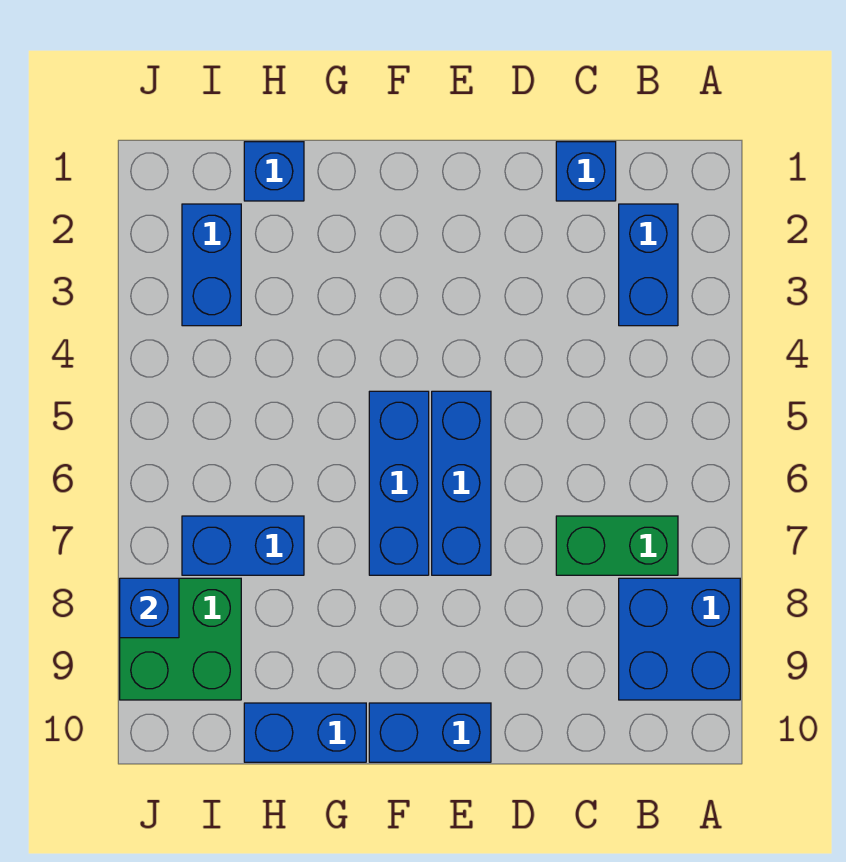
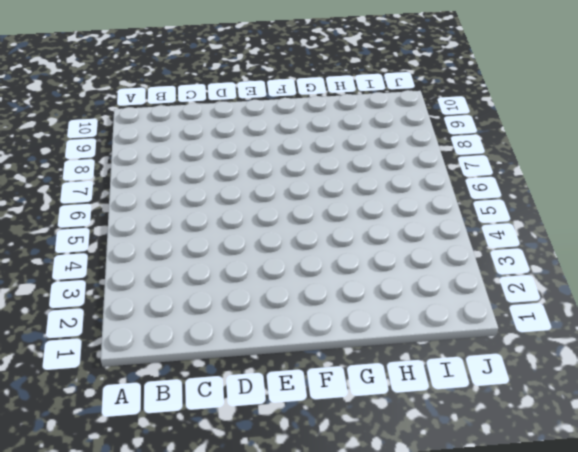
none -> blue brick A8:B9 level 1
none -> blue brick B2:B3 level 1
none -> green brick B7:C7 level 1

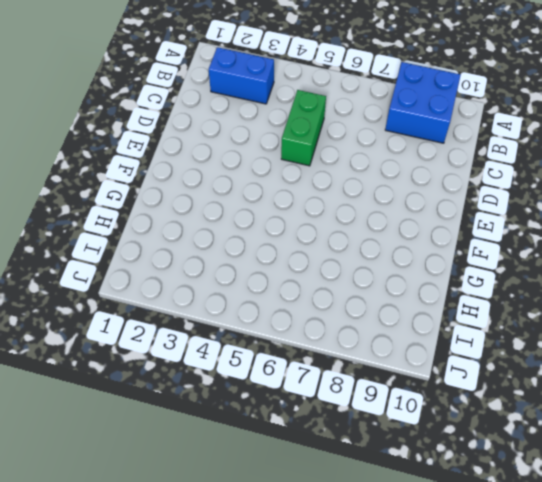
green brick C5:D5 level 1 -> green brick B7:C7 level 1
none -> blue brick C1 level 1
none -> blue brick E5:E7 level 1
none -> blue brick E10:F10 level 1

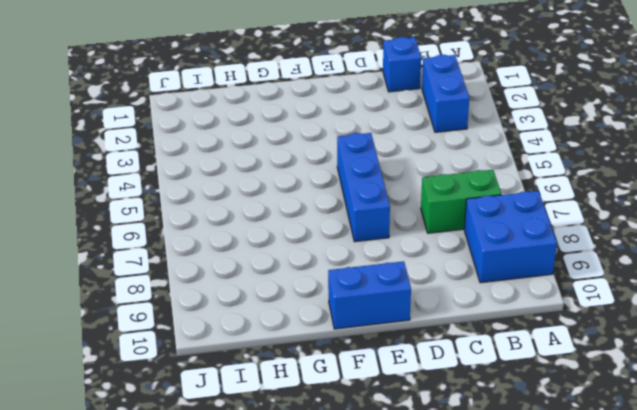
none -> blue brick F5:F7 level 1
none -> blue brick G10:H10 level 1
none -> blue brick H1 level 1

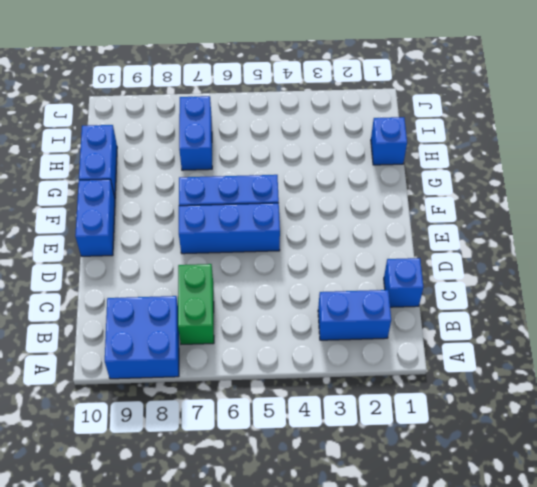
none -> blue brick I2:I3 level 1
none -> green brick I8:J9 level 1
none -> blue brick J8 level 2

